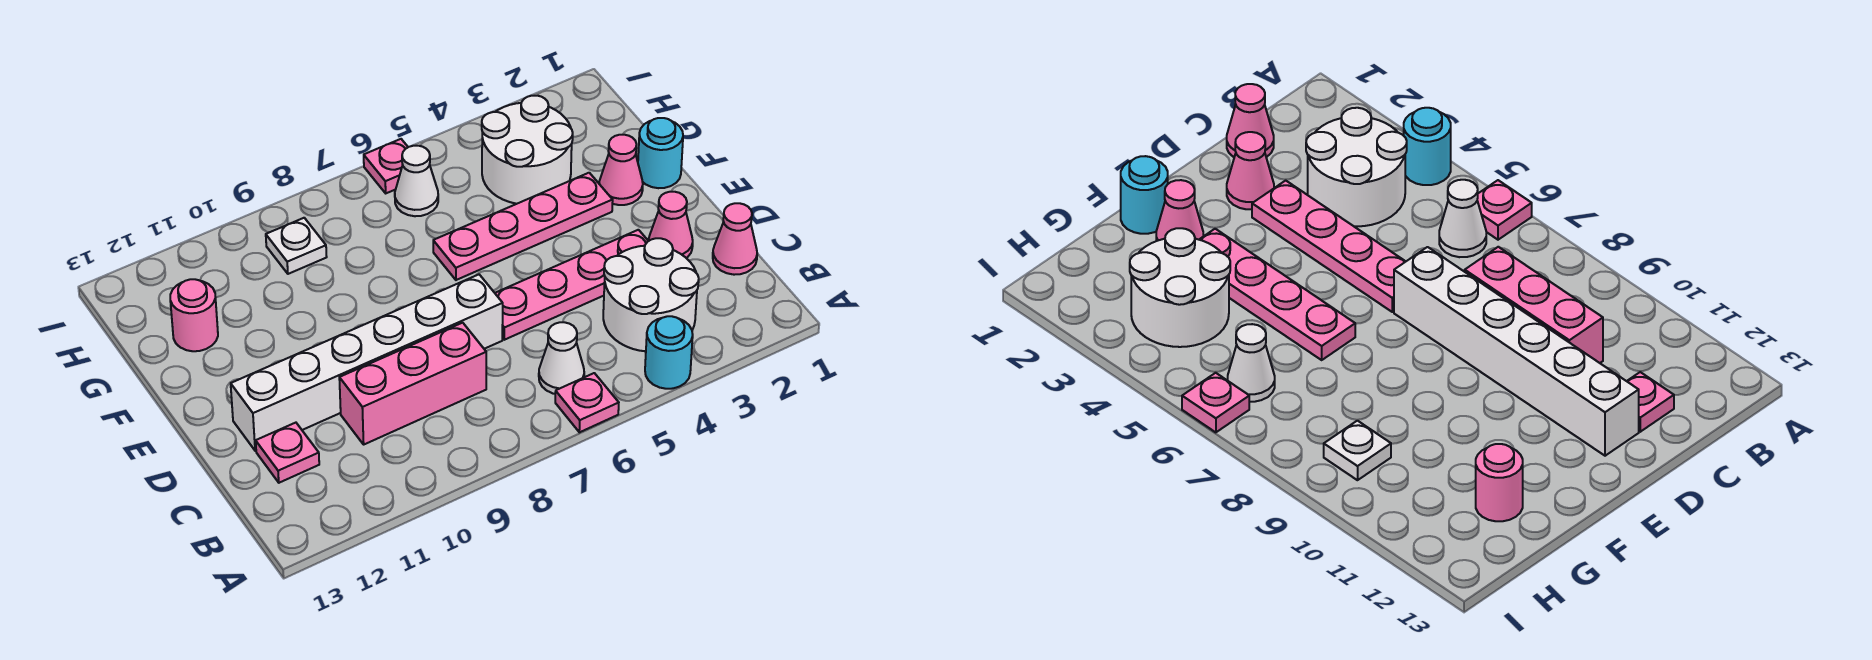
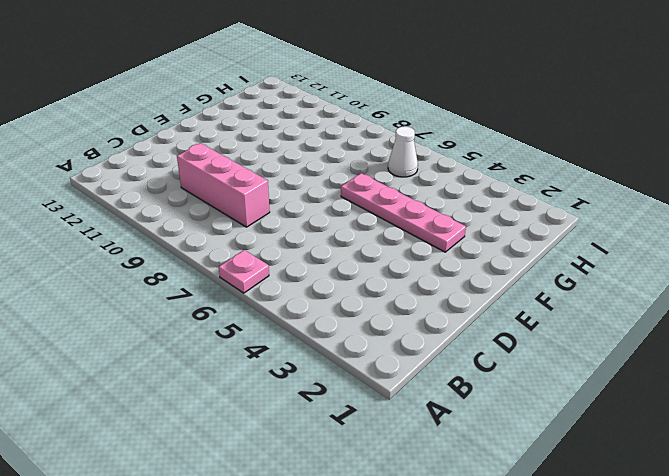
none -> cyan round brick A4 level 1
none -> white round brick B3:C4 level 1
none -> white cone B6 level 1

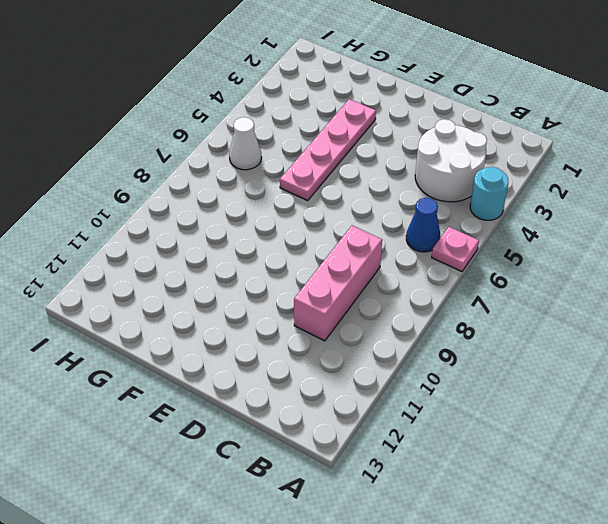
blue cone B6 level 1 -> white cone B6 level 1
none -> pink cone C1 level 1
none -> pink plate C12 level 1
none -> pink cone D2 level 1

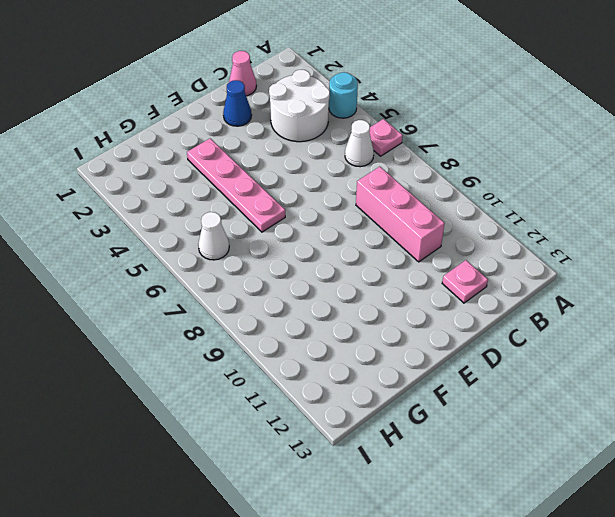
blue cone D2 level 1 -> pink cone D2 level 1
none -> pink plate D3:D6 level 1
none -> white brick D7:D12 level 1
none -> cyan round brick F1 level 1

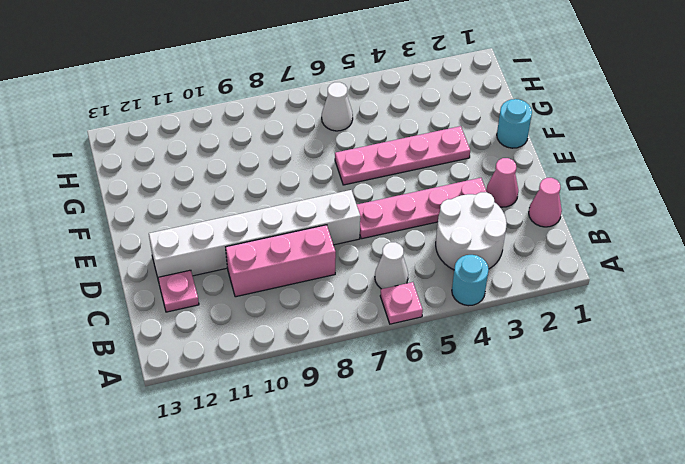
none -> pink cone F2 level 1
none -> white round brick G3:H4 level 1
none -> pink round brick G12 level 1

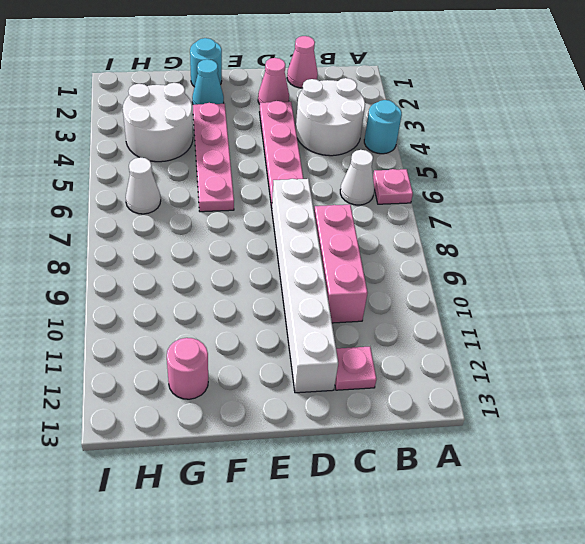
cyan cone F2 level 1 -> pink cone F2 level 1
none -> white plate H9 level 1
none -> pink plate I6 level 1

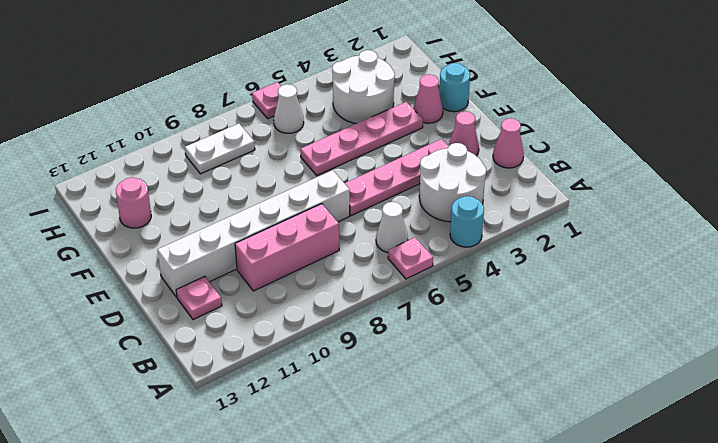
white plate H8:H9 level 1 -> white plate H9 level 1

